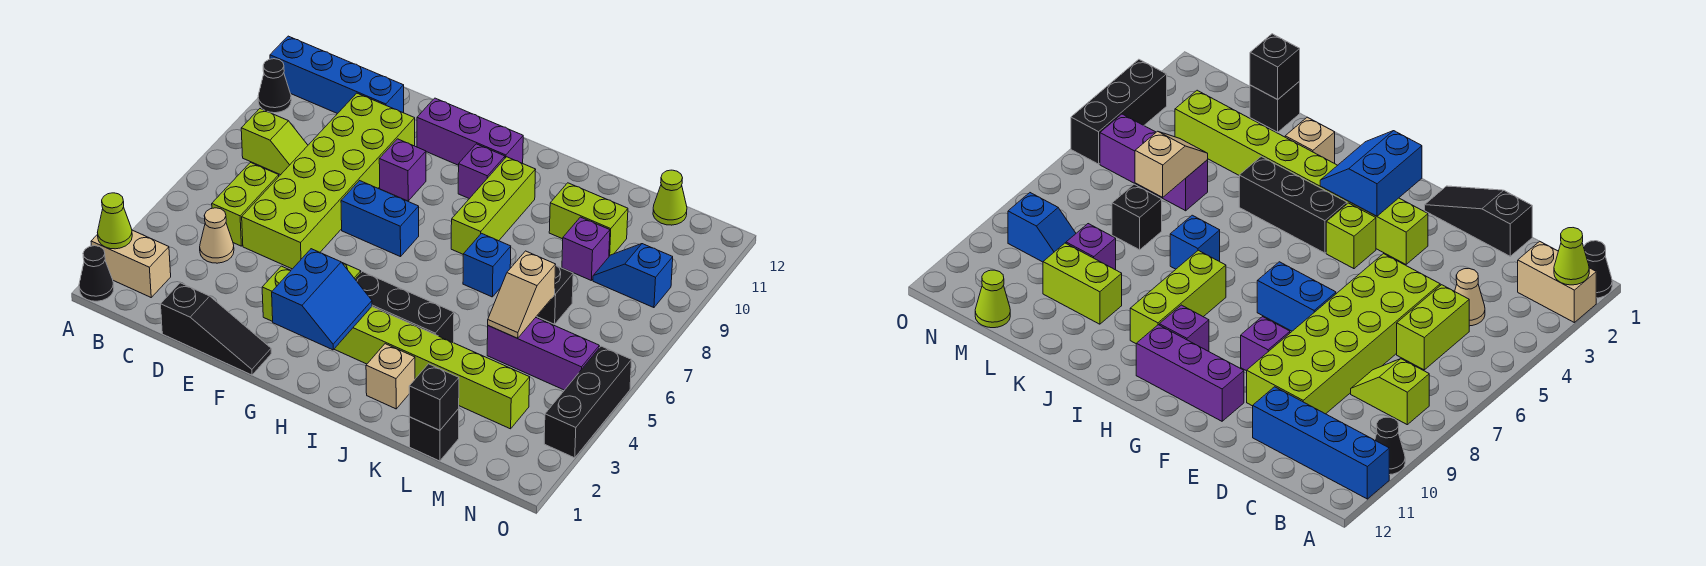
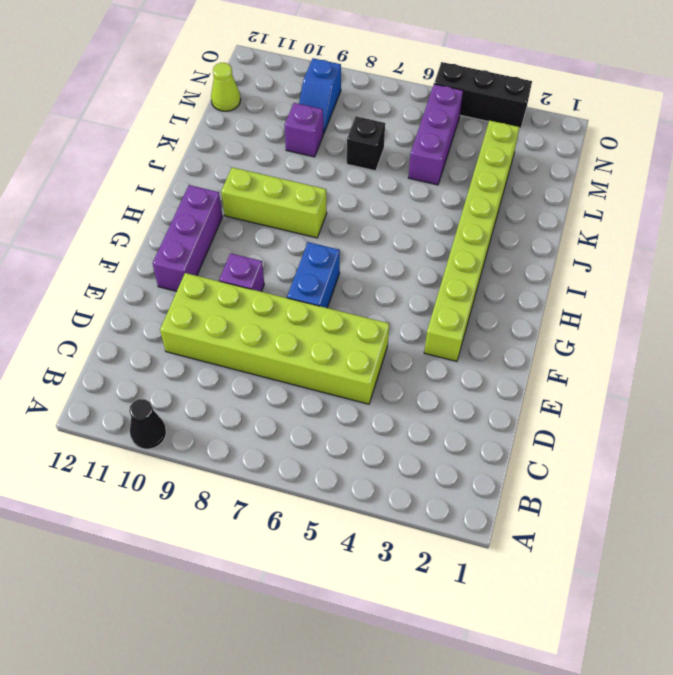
none -> black cone A1 level 1
none -> tan brick A2:B2 level 1
none -> blue brick A11:D11 level 1
none -> lime slope B8:C8 level 1 top B

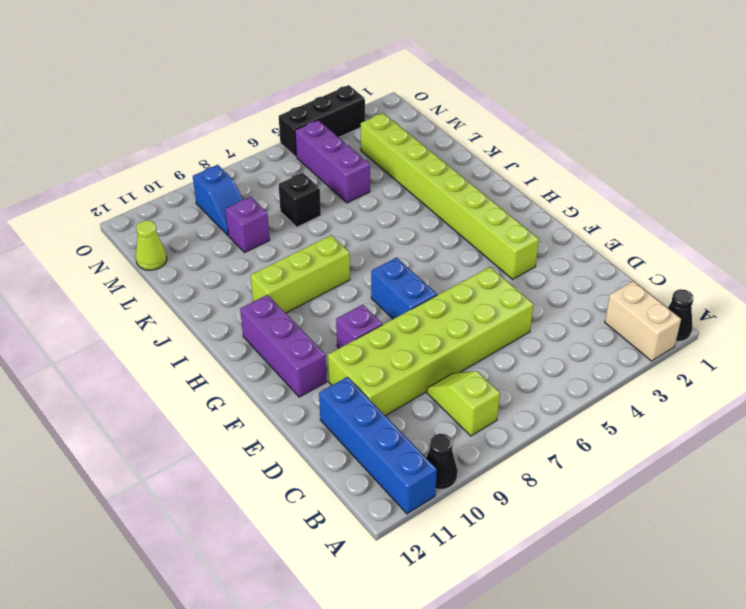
none -> tan cone C4 level 1
none -> lime brick C5:C6 level 1
none -> black slope D1:F1 level 1 top D
none -> lime brick G4 level 1

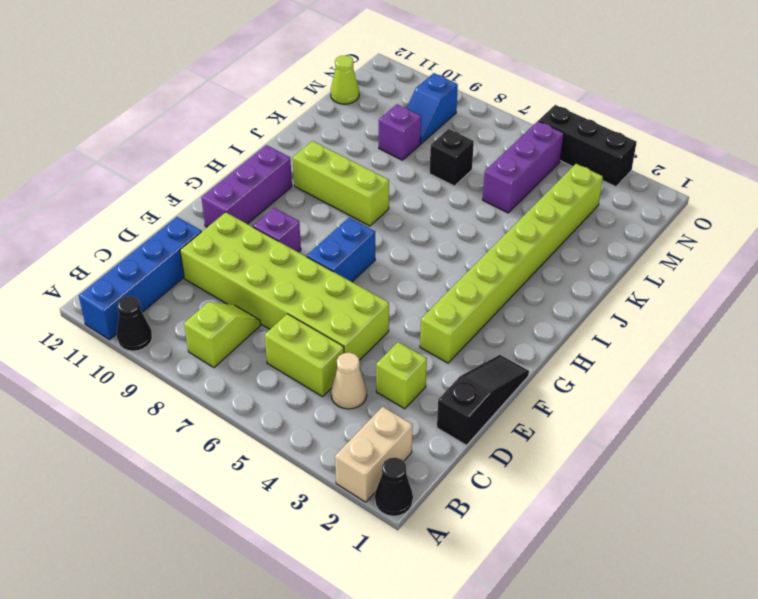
lime brick D3 level 1 -> lime brick G4 level 1
none -> black brick H4:J4 level 1
none -> purple brick H10 level 1
none -> tan brick J2 level 1
none -> blue brick J7 level 1

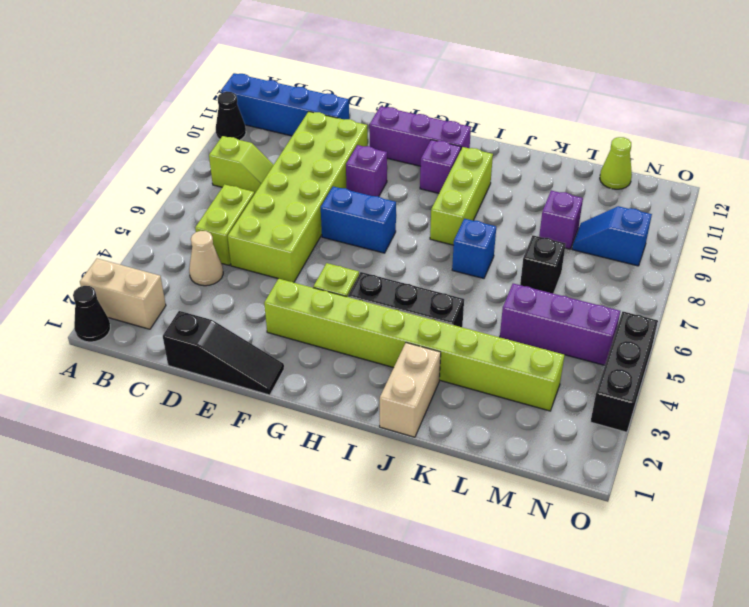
tan brick J1:J2 level 1 -> tan brick J2 level 1
none -> lime brick K10:L10 level 1
none -> black brick L1 level 1
none -> lime cone A2 level 2
none -> blue slope G2:H3 level 2 top G

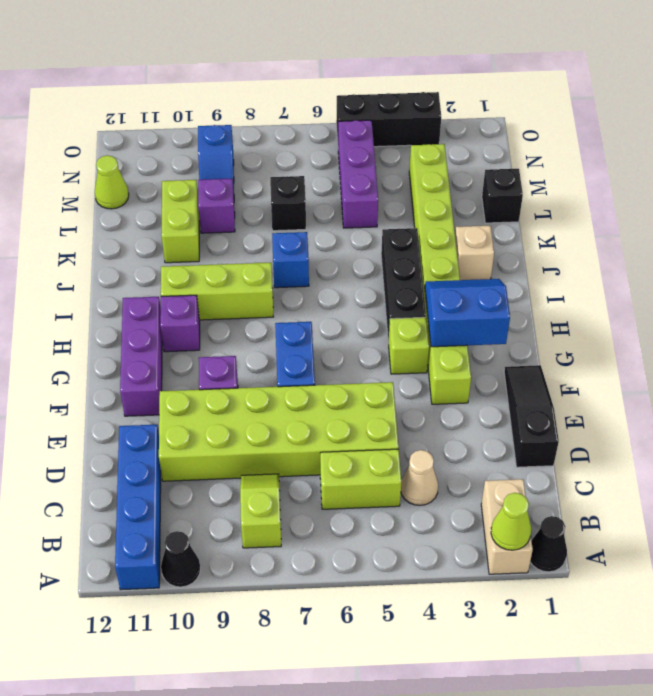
none -> black brick L1 level 2
none -> tan slope L5:L6 level 2 top 6

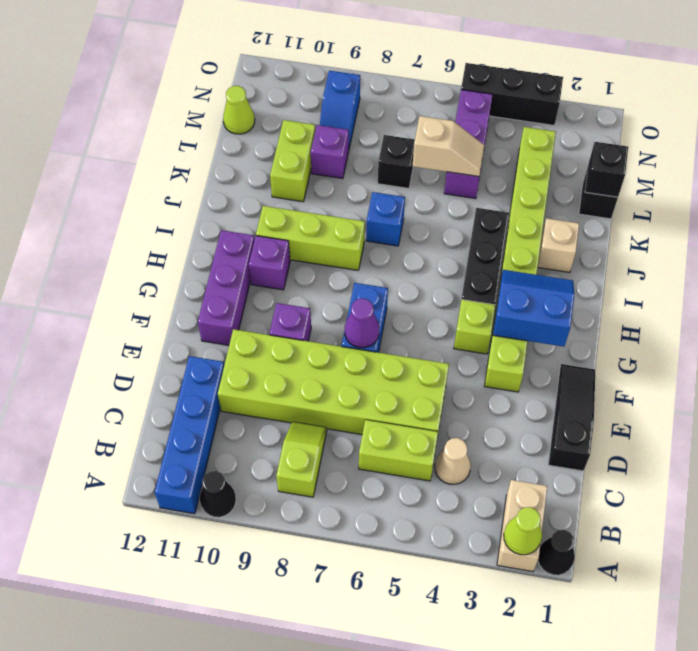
purple cone F7 level 2 -> none

